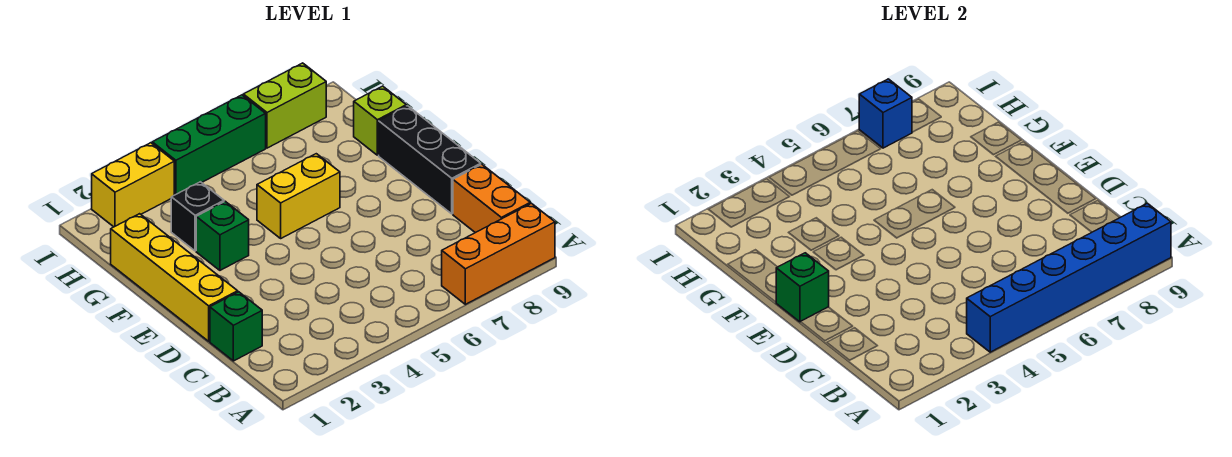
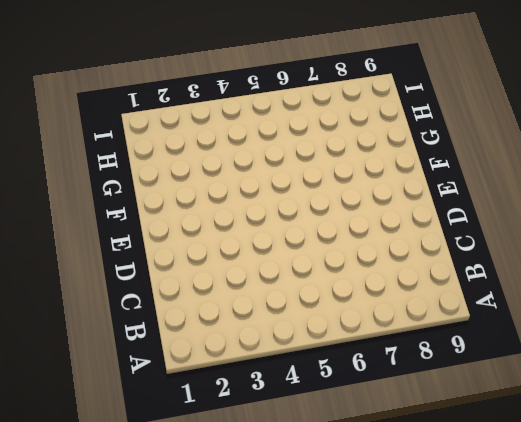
none -> orange brick A7:A9 level 1
none -> orange brick B9:C9 level 1
none -> green brick C1 level 1

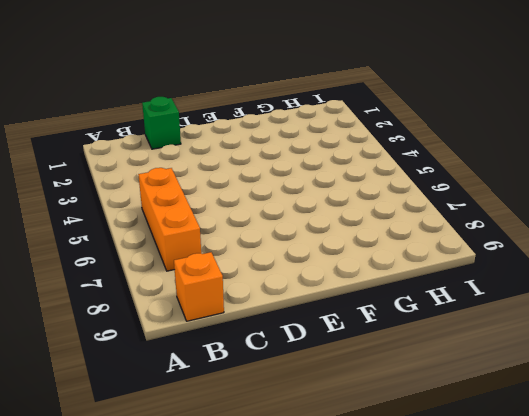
orange brick B5:B7 level 1 -> orange brick A7:A9 level 1
orange brick B9 level 1 -> orange brick B9:C9 level 1
none -> yellow brick D1:G1 level 1
none -> black brick D9:F9 level 1
none -> green brick F3 level 1

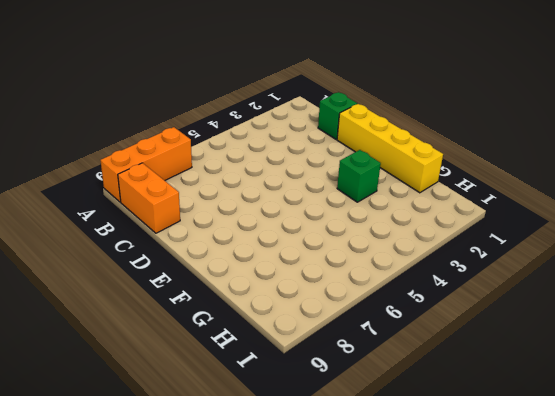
none -> black brick D9:F9 level 1
none -> yellow brick F5:F6 level 1
none -> black brick G3 level 1

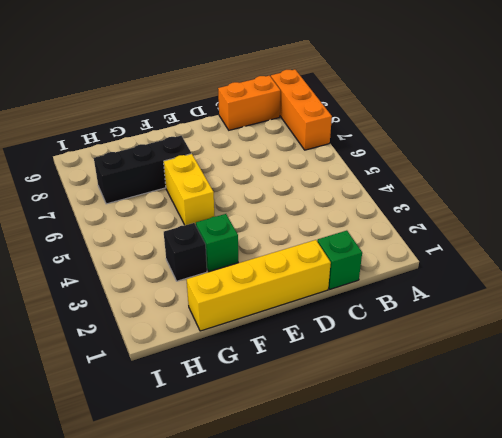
black brick F7:H7 level 1 -> black brick D9:F9 level 1
none -> lime brick G9 level 1
none -> yellow brick I2:I3 level 1
none -> green brick I4:I6 level 1

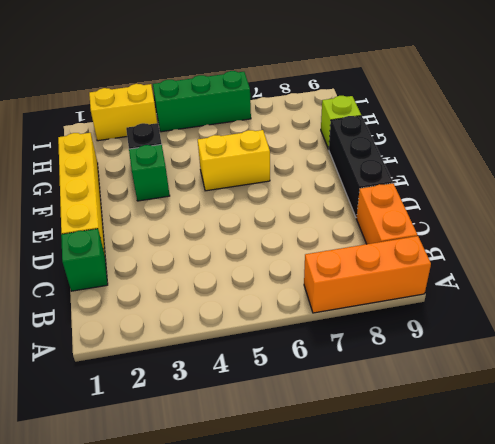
none -> lime brick I7:I8 level 1
none -> blue brick A4:A9 level 2
none -> green brick E1 level 2

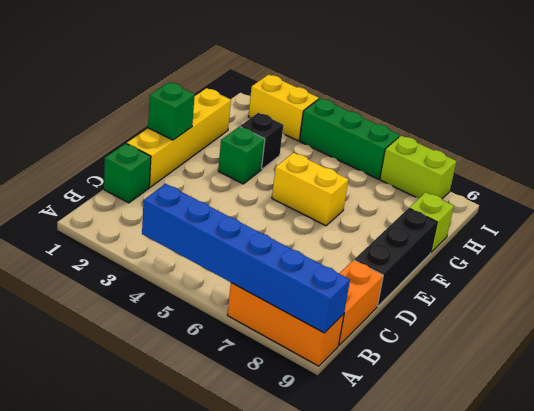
none -> blue brick I7 level 2

